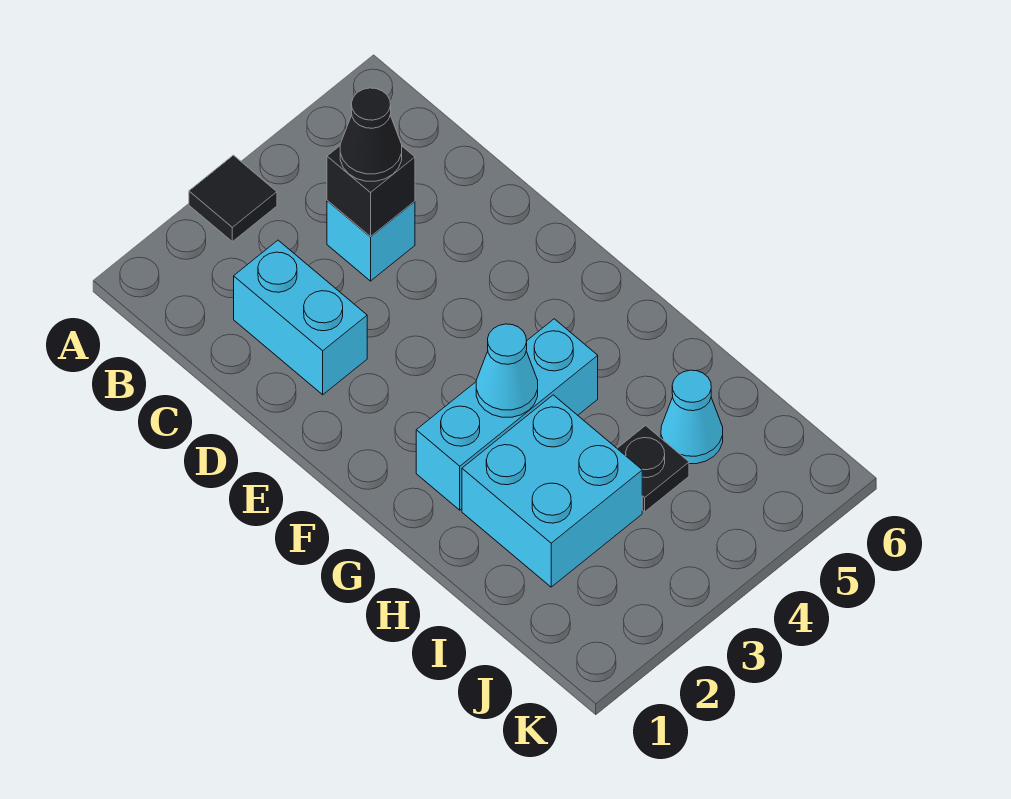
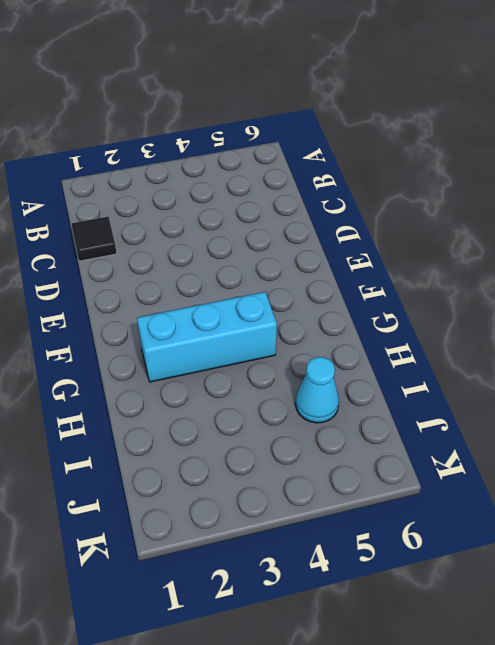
black tile C1 level 1 -> black tile A3 level 1
none -> cyan brick C2:D2 level 1
none -> cyan brick C4 level 1

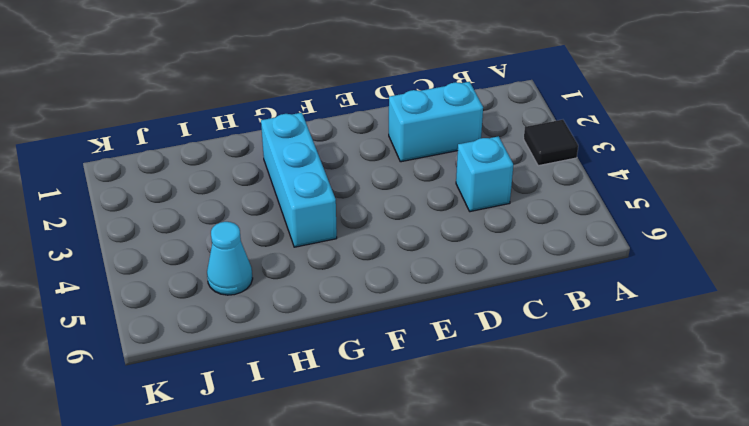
none -> cyan brick H2:I3 level 1
none -> black plate I4 level 1

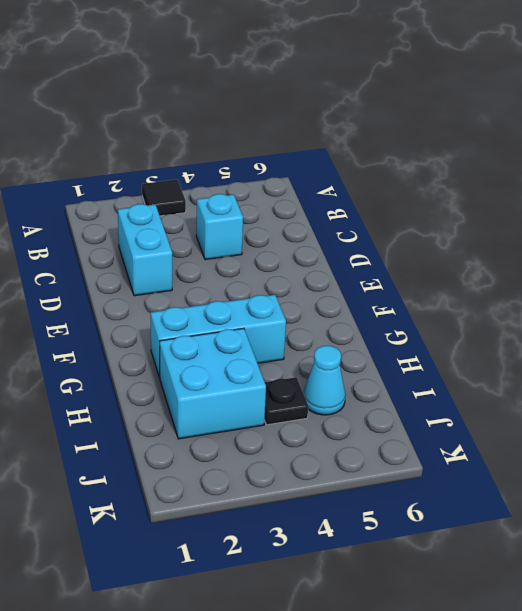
none -> black brick C4 level 2
none -> cyan cone G3 level 2

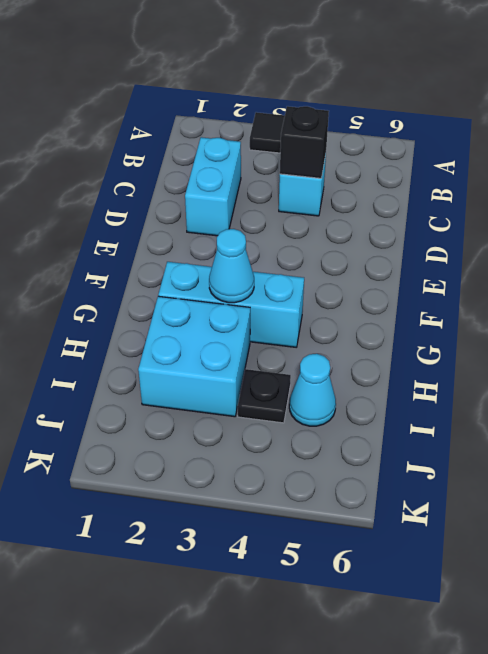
none -> black cone C4 level 3

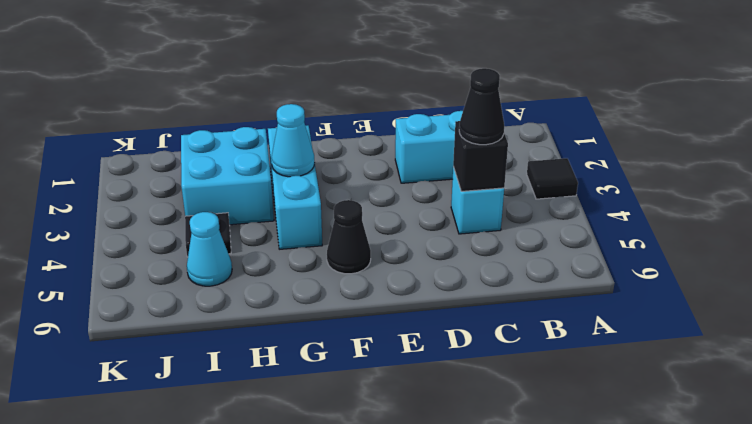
black cone F5 level 1 -> none

